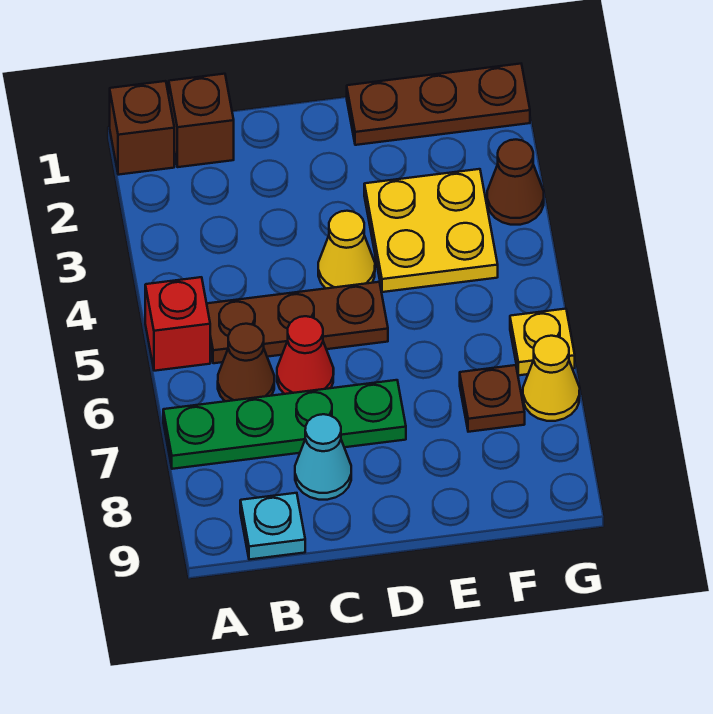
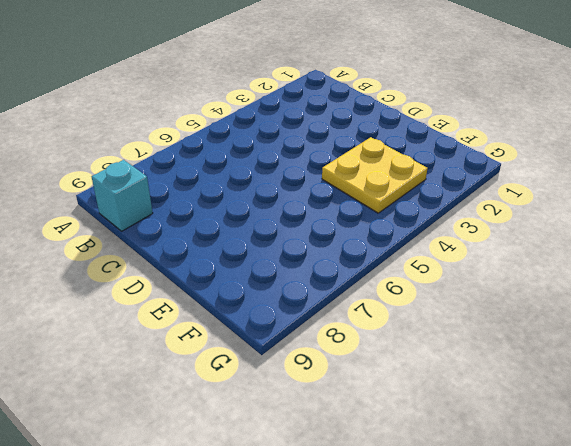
cyan brick B9 level 1 -> cyan plate B9 level 1
none -> brown brick A1 level 1
none -> red brick A5 level 1
none -> green plate A7:D7 level 1

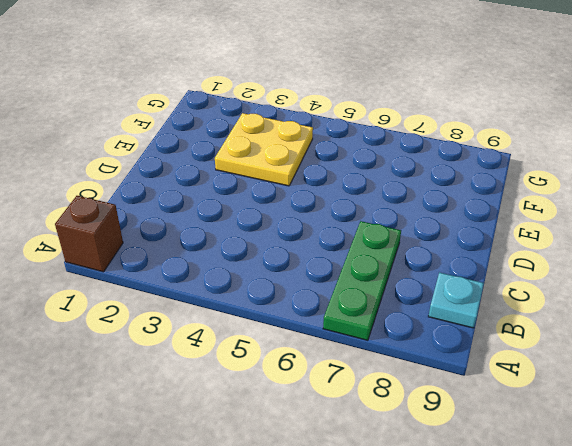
green plate A7:C7 level 1 -> green plate A7:D7 level 1
none -> red brick A5 level 1
none -> brown brick B1 level 1
none -> brown plate B5:D5 level 1

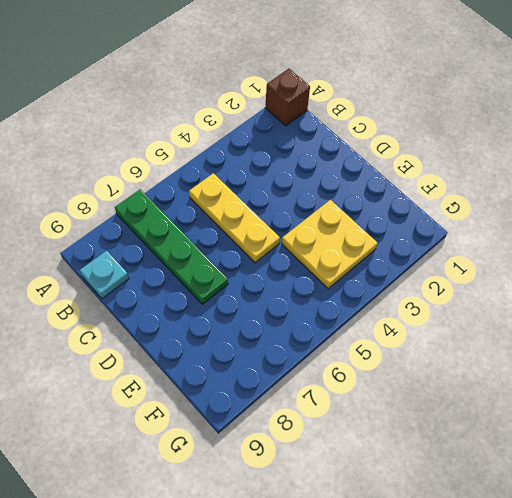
yellow plate B5:D5 level 1 -> brown plate B5:D5 level 1
none -> red brick A5 level 1
none -> brown brick B1 level 1
none -> brown cone B6 level 1

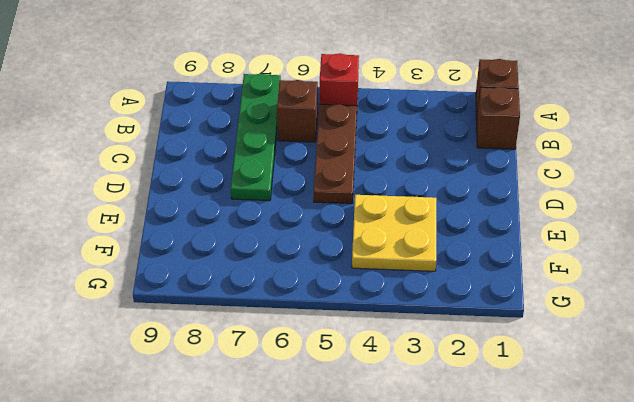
brown brick B6 level 1 -> brown cone B6 level 1
none -> cyan plate B9 level 1
none -> red cone C6 level 1
none -> cyan cone C8 level 1

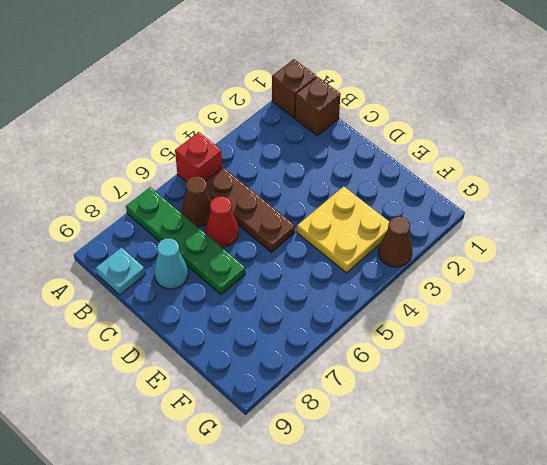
none -> yellow cone D4 level 1
none -> brown plate E1:G1 level 1
none -> brown plate F7 level 1

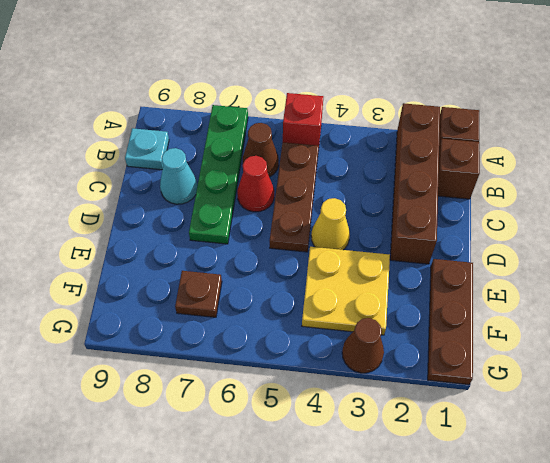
brown brick A2:D2 level 1 -> none
none -> yellow plate G6 level 1
none -> yellow cone G7 level 1

